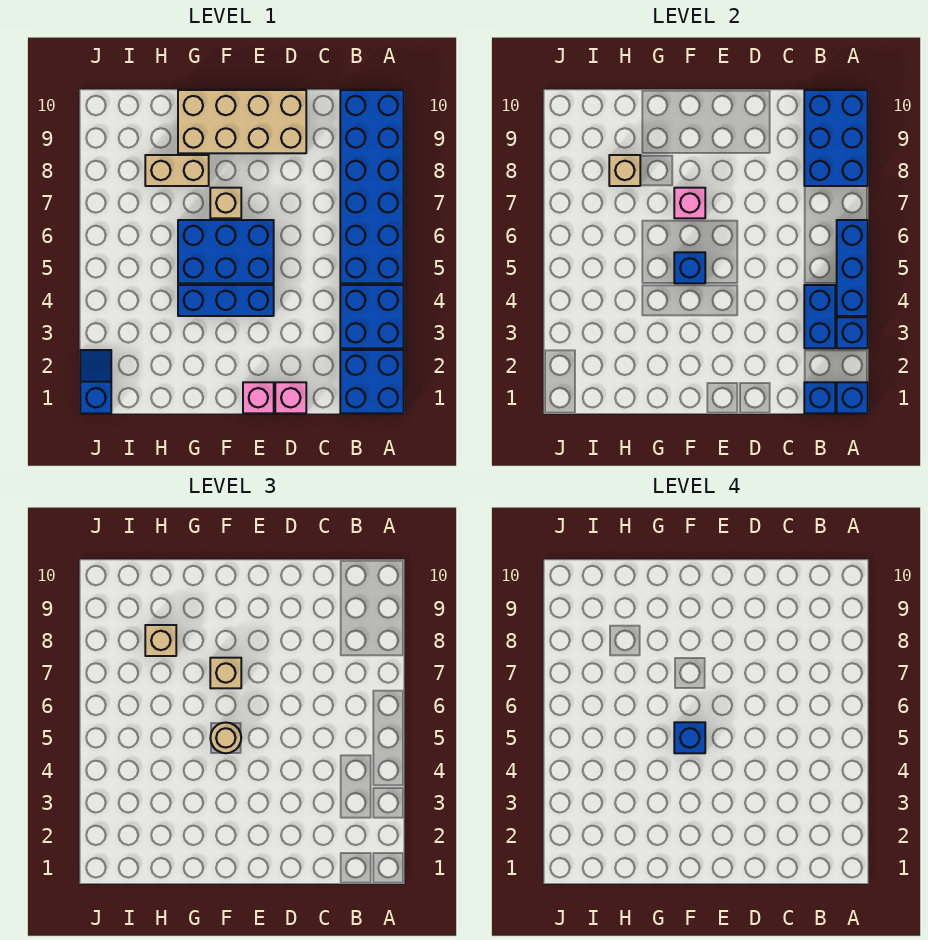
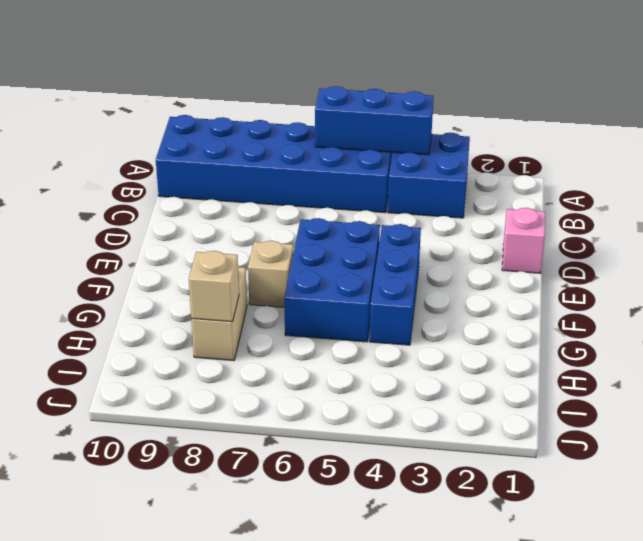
none -> blue brick A1:B2 level 1
none -> tan brick D9:G10 level 1
none -> pink brick E1 level 1

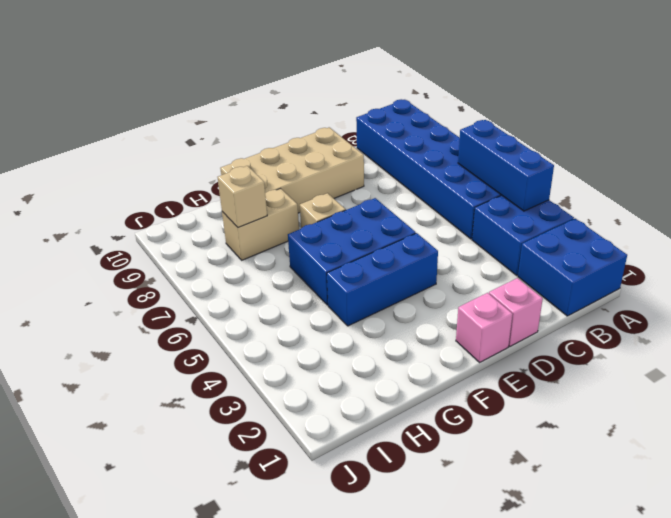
none -> blue slope J1:J2 level 1 top 1
none -> blue brick A1 level 2
none -> blue brick A3 level 2

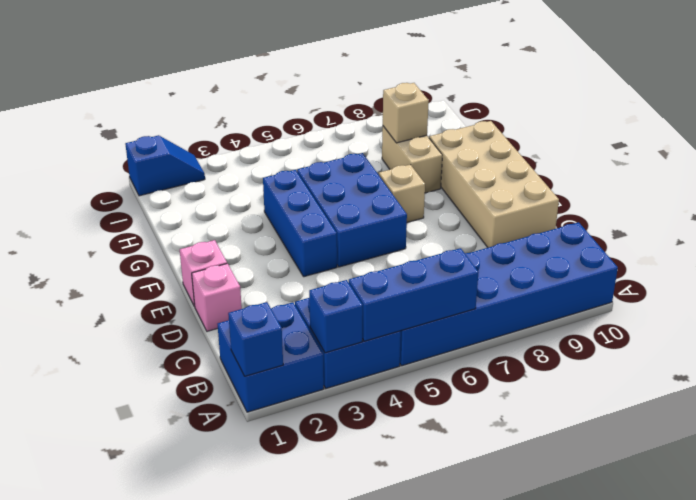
none -> blue brick A8:B10 level 2
none -> blue brick B1 level 2
none -> blue brick B3:B4 level 2

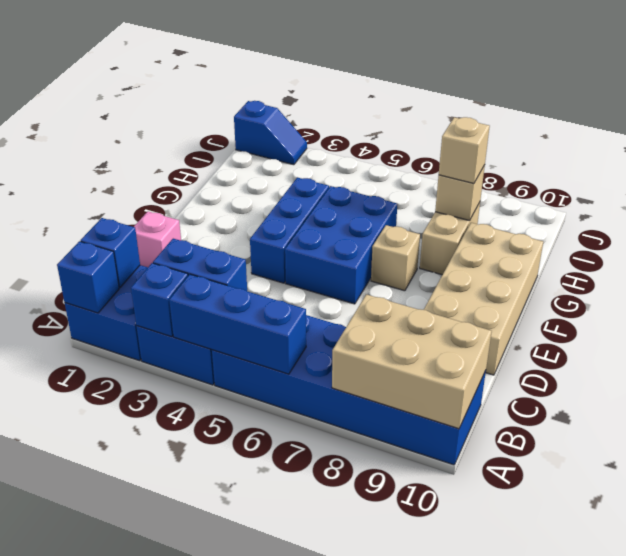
tan brick A8:B10 level 2 -> blue brick A8:B10 level 2
none -> pink brick E1 level 1
none -> blue brick F5 level 2
none -> pink brick F7 level 2

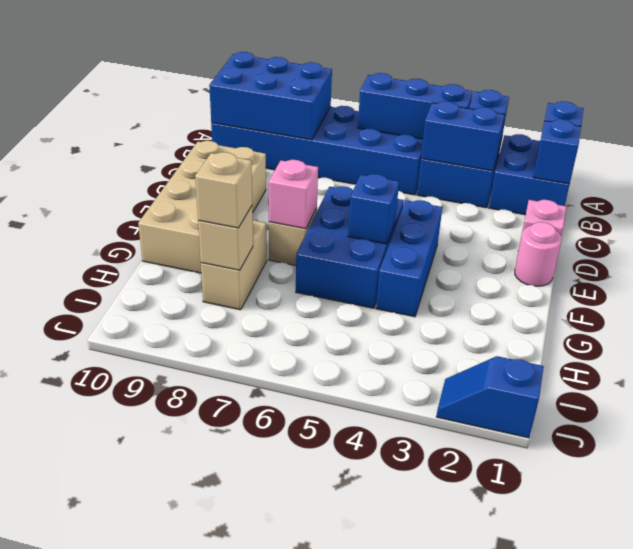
pink round brick E1 level 1 -> pink brick E1 level 1
none -> tan round brick F5 level 3
none -> tan brick F7 level 3
none -> blue brick F5 level 4

